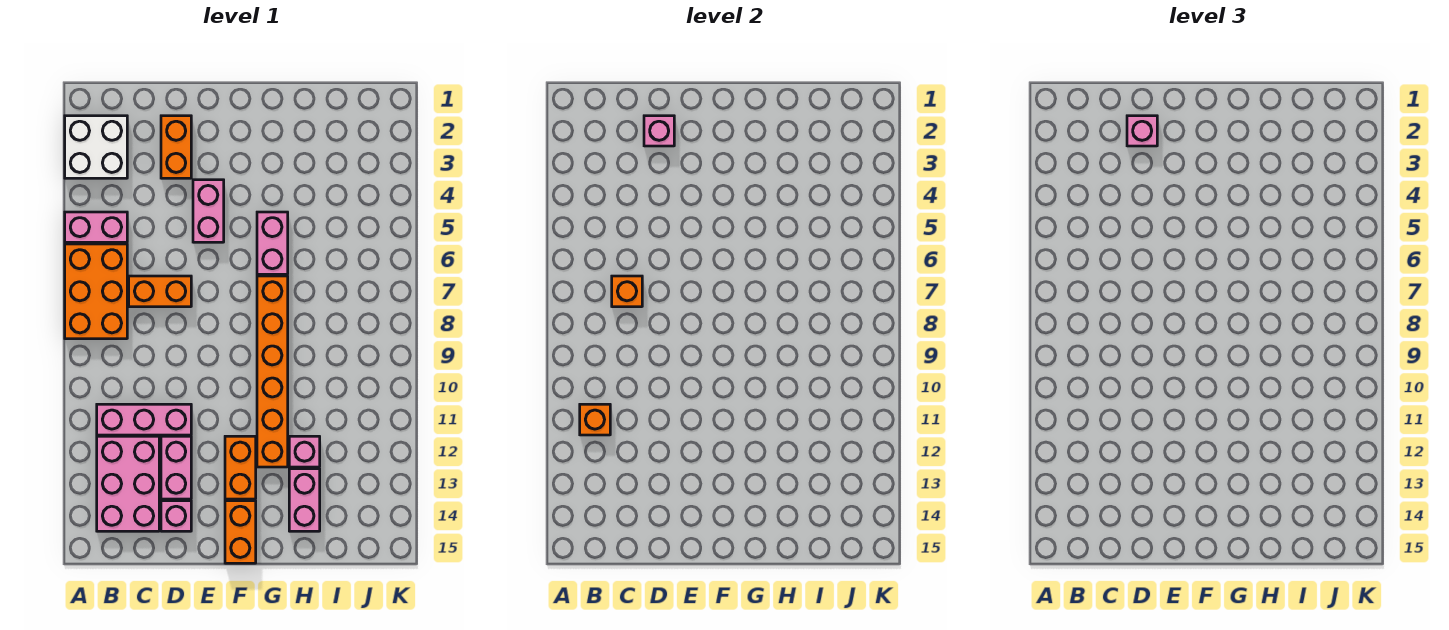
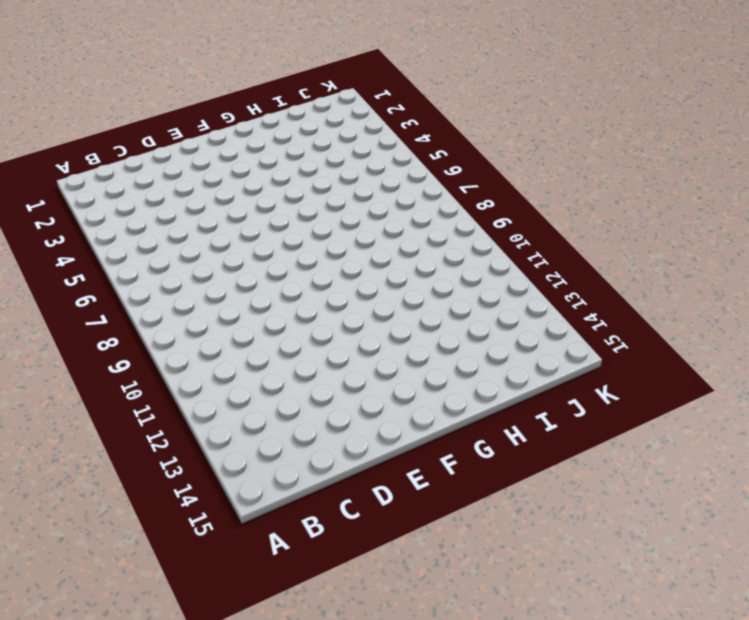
none -> white brick A2:B3 level 1
none -> pink brick A5:B5 level 1
none -> orange brick A6:B8 level 1

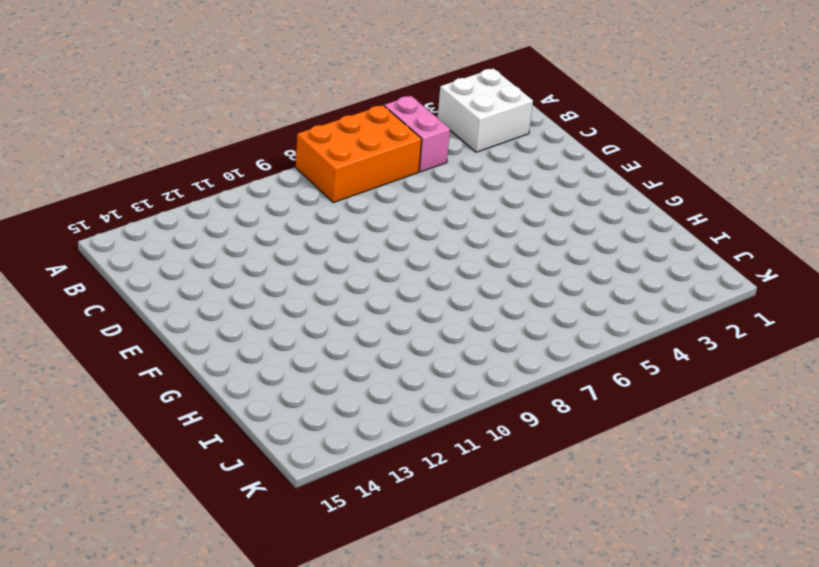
none -> pink brick B11:D11 level 1
none -> pink brick B12:C14 level 1
none -> orange brick C7:D7 level 1

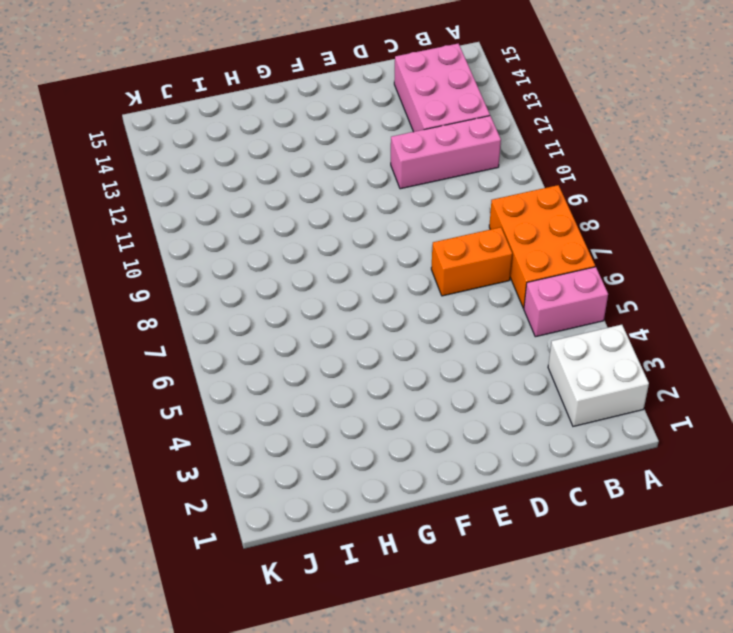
none -> orange brick D2:D3 level 1
none -> pink brick D12:D13 level 1
none -> pink brick D14 level 1

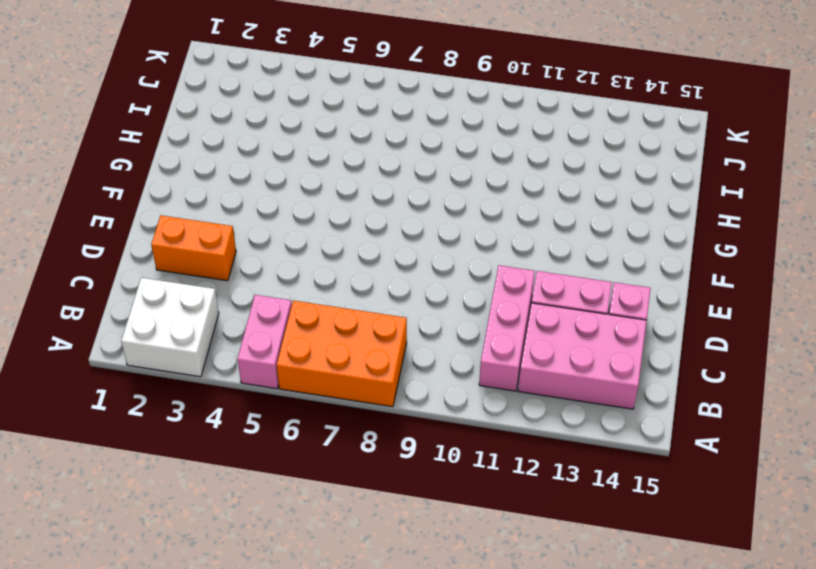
none -> orange brick C7:D7 level 1
none -> pink brick E4:E5 level 1
none -> orange brick F12:F13 level 1

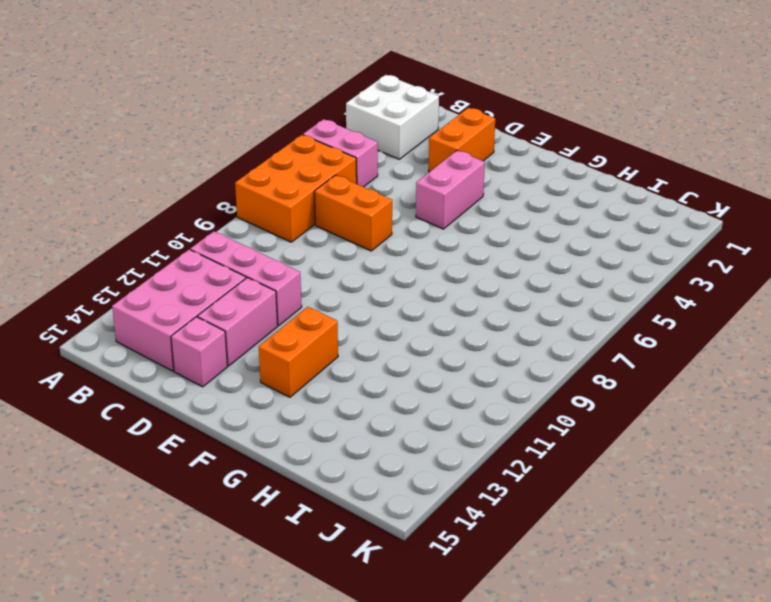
none -> orange brick F14:F15 level 1
none -> pink brick G5:G6 level 1
none -> orange brick G7:G12 level 1

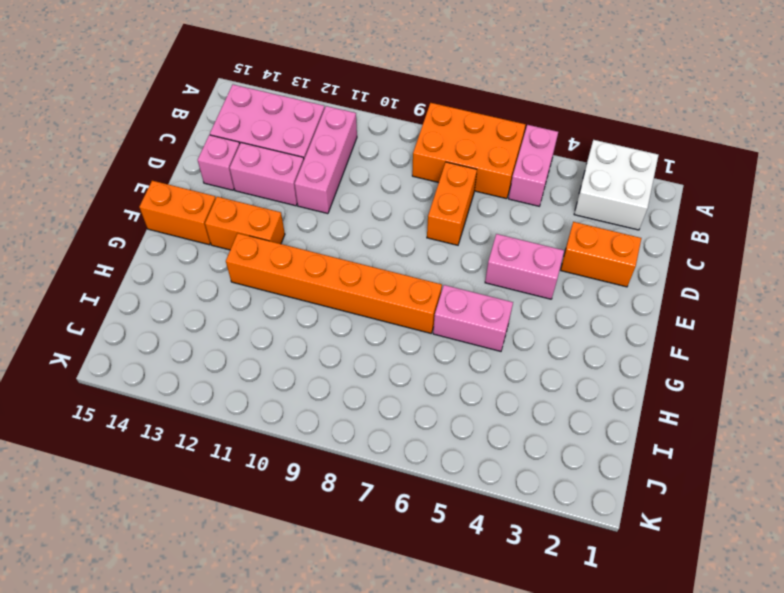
none -> pink brick H12 level 1
none -> pink brick H13:H14 level 1
none -> orange brick B11 level 2

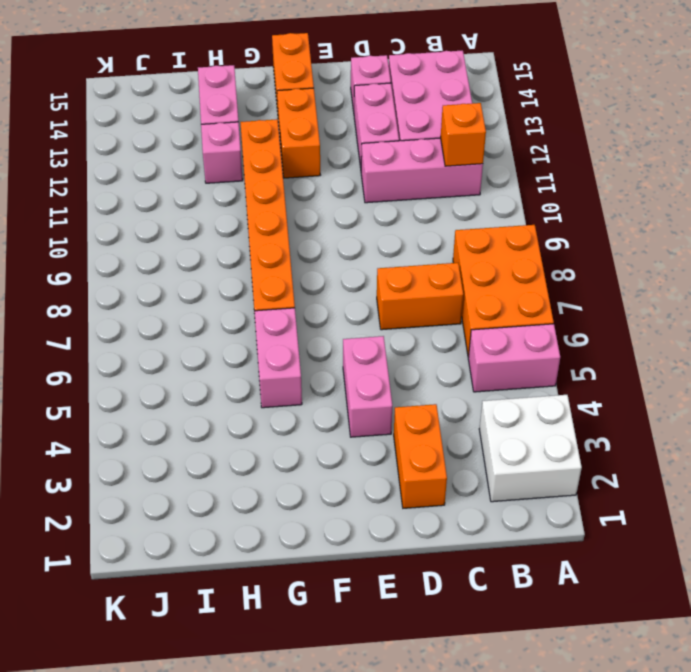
none -> orange brick C7 level 2
none -> pink brick D2 level 2
none -> pink brick D2 level 3

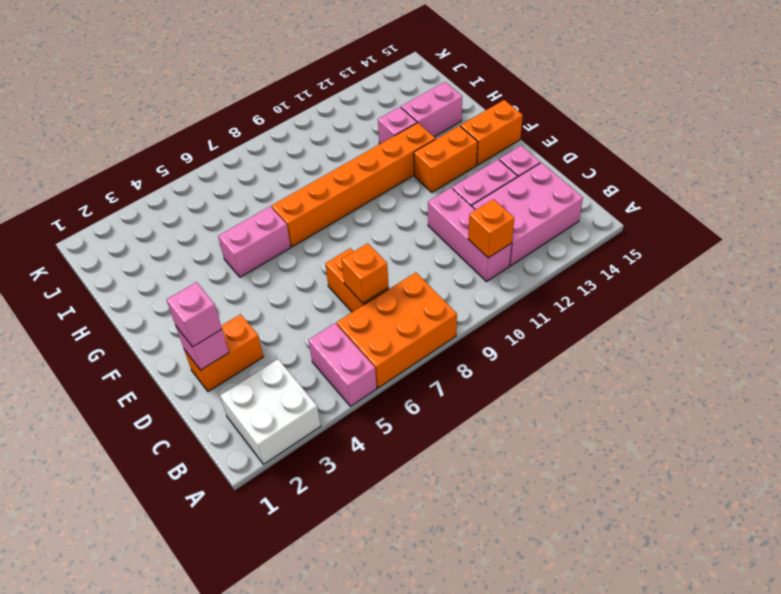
none -> pink brick E4:E5 level 1

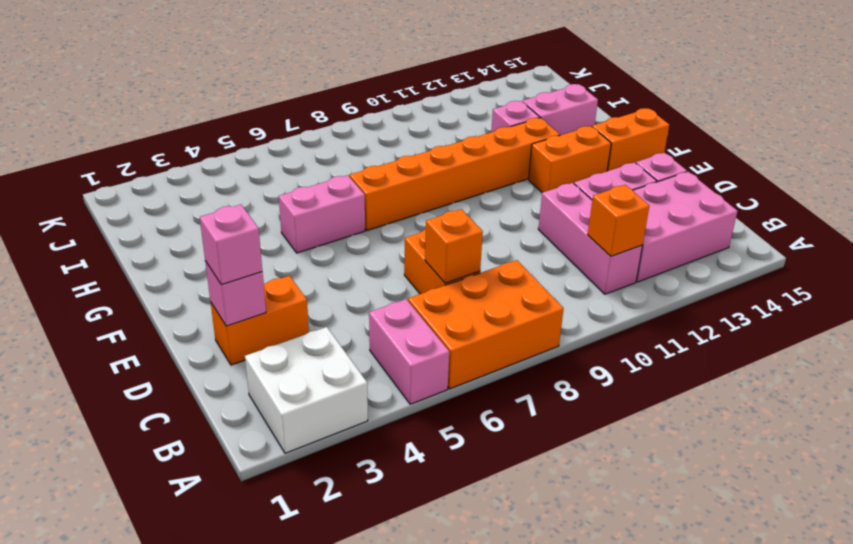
none -> pink brick E4:E5 level 1

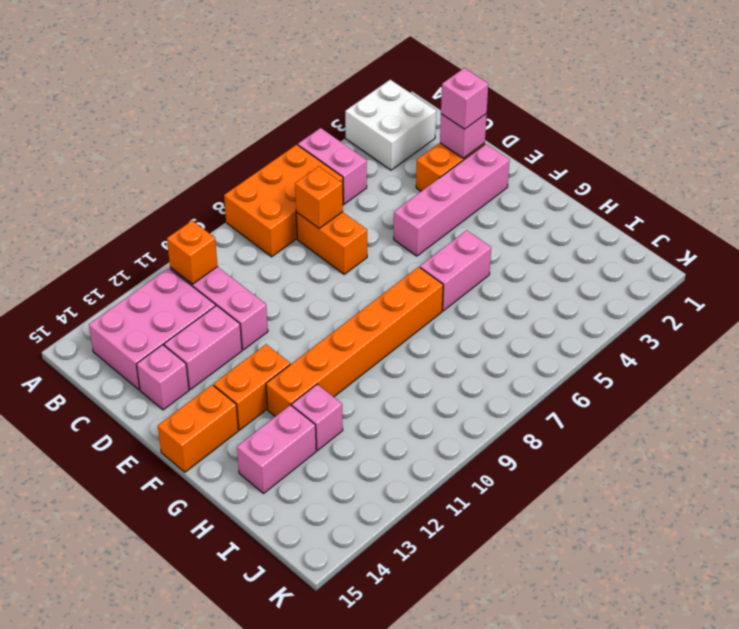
pink brick E2:E5 level 1 -> pink brick E4:E5 level 1

